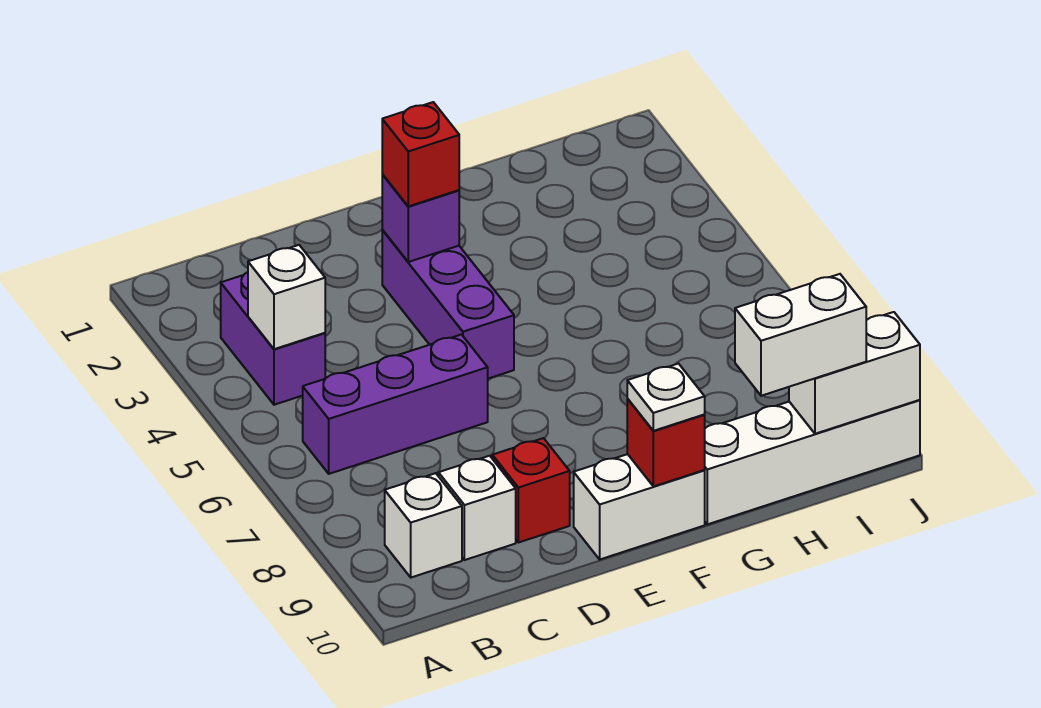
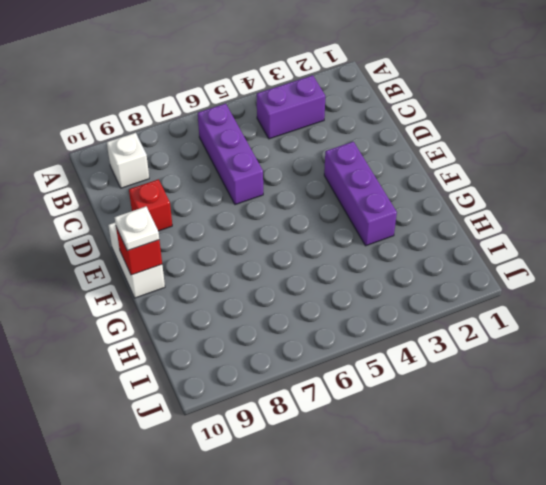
purple brick E3:G3 level 1 -> purple brick E3:E5 level 1
none -> white brick C9 level 1
none -> white brick G10:J10 level 1
none -> white brick B4 level 2

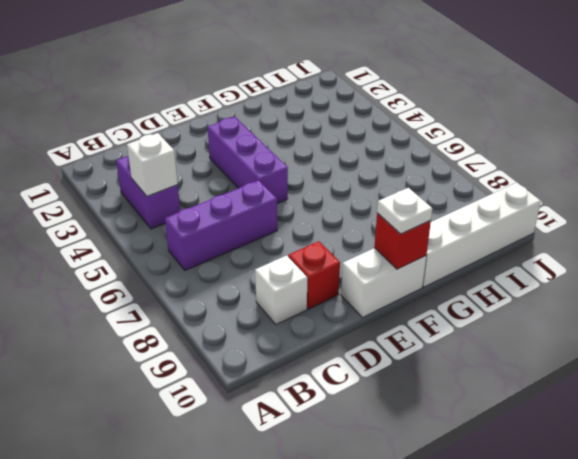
none -> white brick B9 level 1
none -> purple brick E3 level 2
none -> white brick I10:J10 level 2

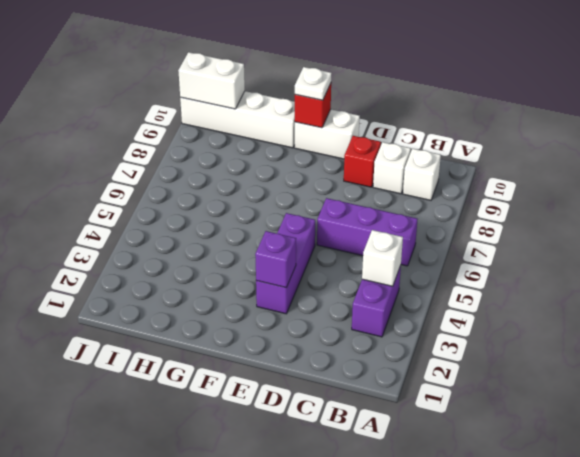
none -> red brick E3 level 3
none -> white brick H10:I10 level 3

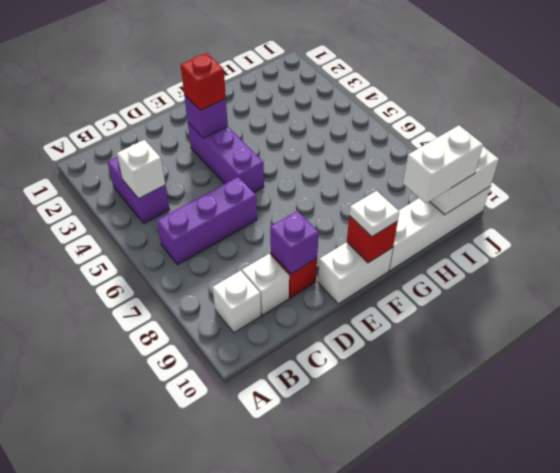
purple brick D9 level 2 -> none

